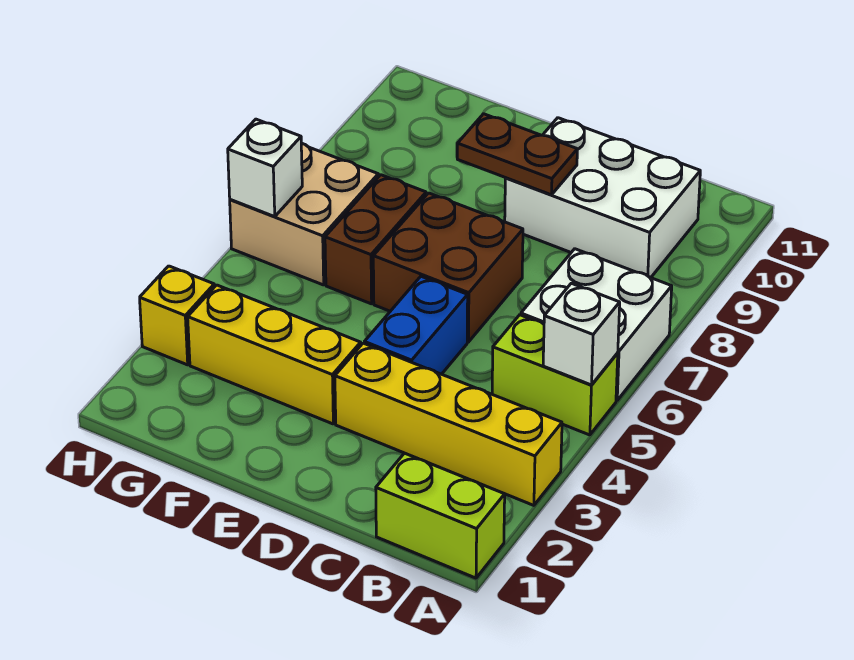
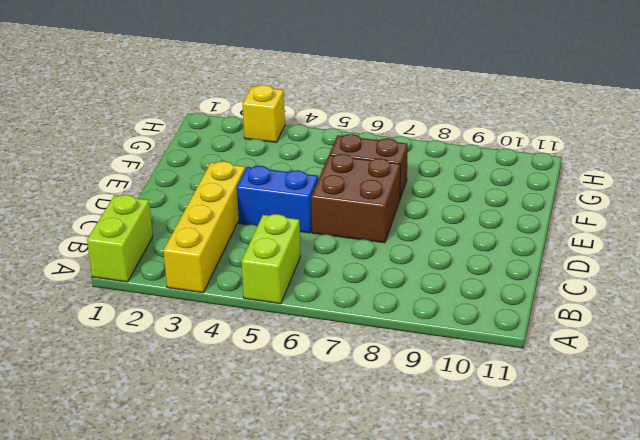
none -> white brick A6:B7 level 1
none -> white brick B9:D10 level 1
none -> yellow brick E3:G3 level 1

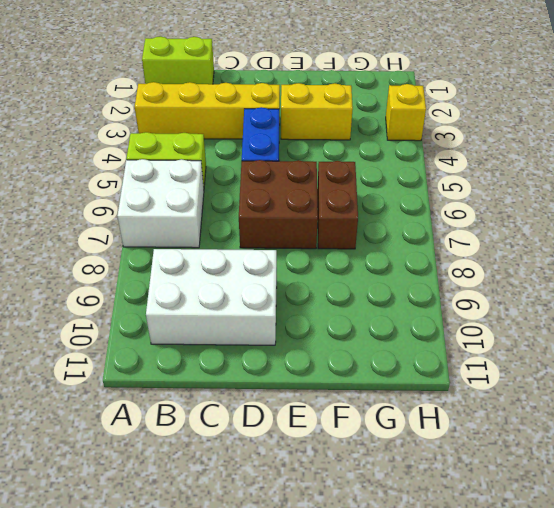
yellow brick E3:F3 level 1 -> yellow brick E3:G3 level 1
none -> tan brick G6:H7 level 1
none -> white brick A5 level 2
none -> brown plate D9:E9 level 2

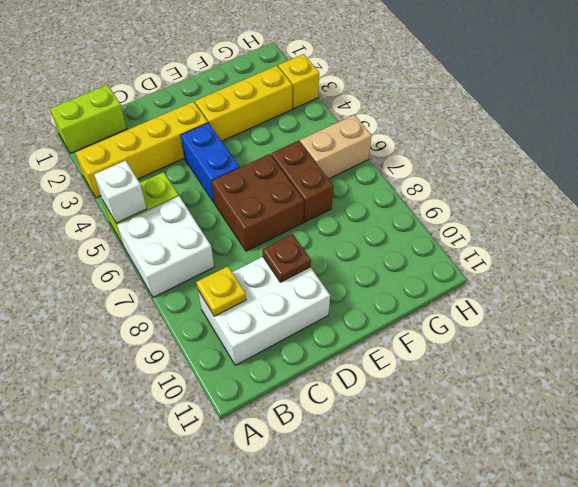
yellow plate B9 level 2 -> none
brown plate D9 level 2 -> brown plate D9:E9 level 2
tan brick G6:H6 level 1 -> tan brick G6:H7 level 1
none -> white brick H6 level 2

